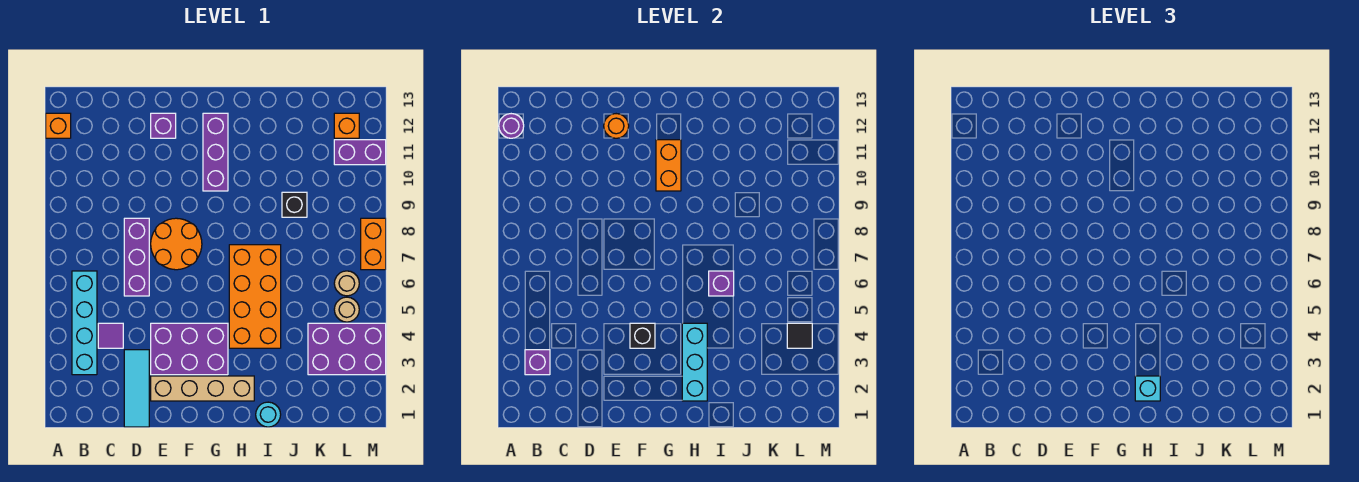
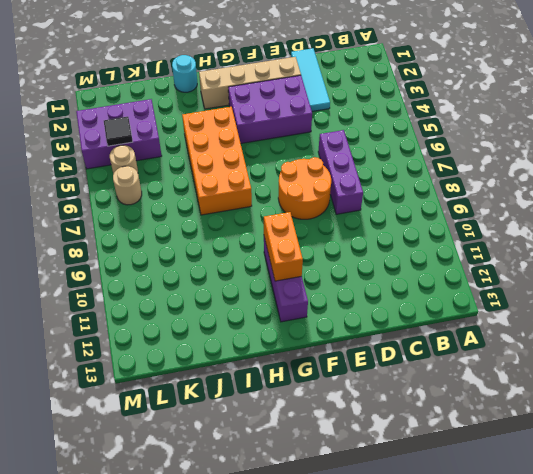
none -> orange brick A12 level 1
none -> cyan brick B3:B6 level 1
none -> purple tile C4 level 1

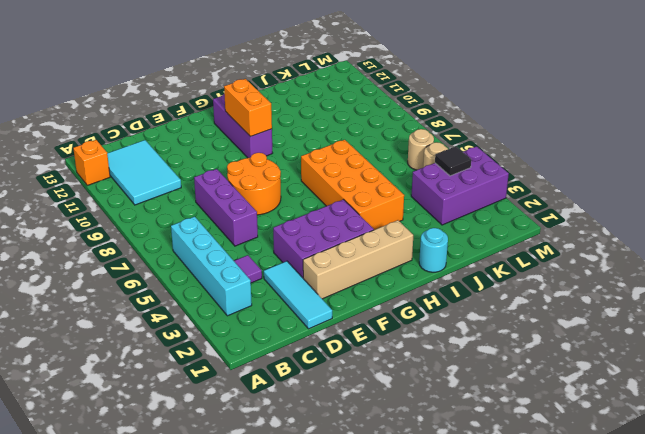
cyan tile B10:C12 level 1 -> none
none -> purple brick E12 level 1
none -> black brick J9 level 1
none -> purple brick L11:M11 level 1

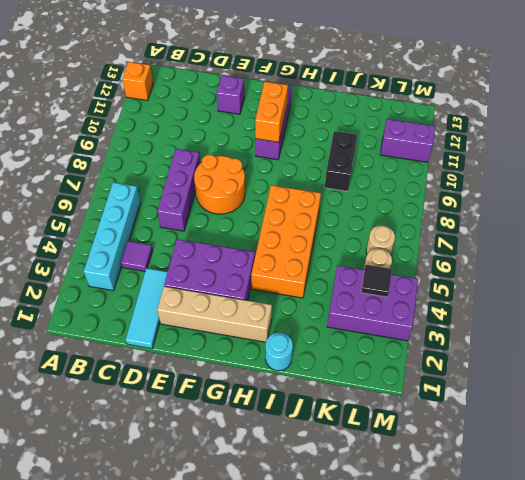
black brick J9:J10 level 1 -> black brick J9 level 1
none -> orange brick L12 level 1
none -> orange brick M7:M8 level 1
none -> purple round brick A12 level 2

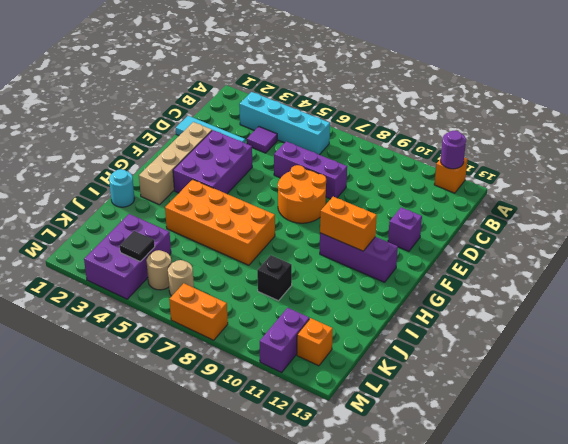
none -> purple brick B3 level 2
none -> orange round brick E12 level 2
none -> black brick F4 level 2

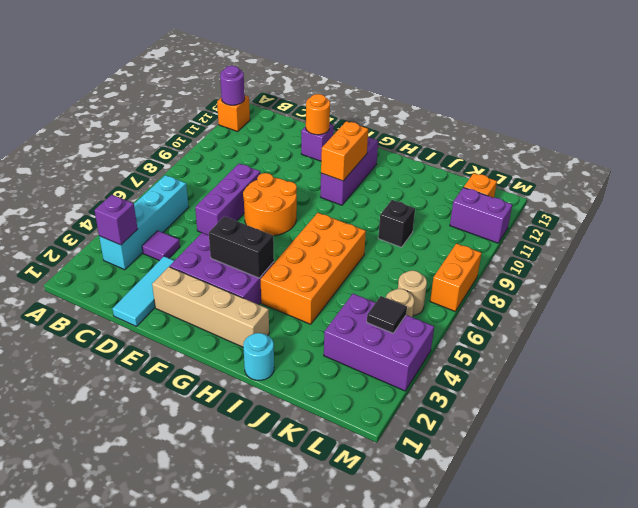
black brick F4:G4 level 2 -> black brick F4 level 2
none -> cyan brick H2:H4 level 2
none -> purple brick I6 level 2
none -> cyan brick H2 level 3

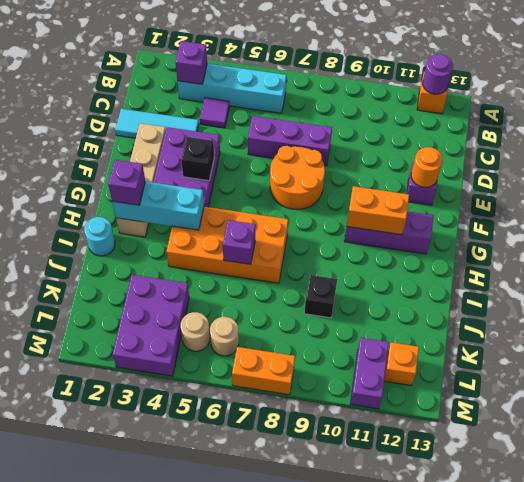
purple brick H2 level 3 -> cyan brick H2 level 3
none -> black tile L4 level 2

